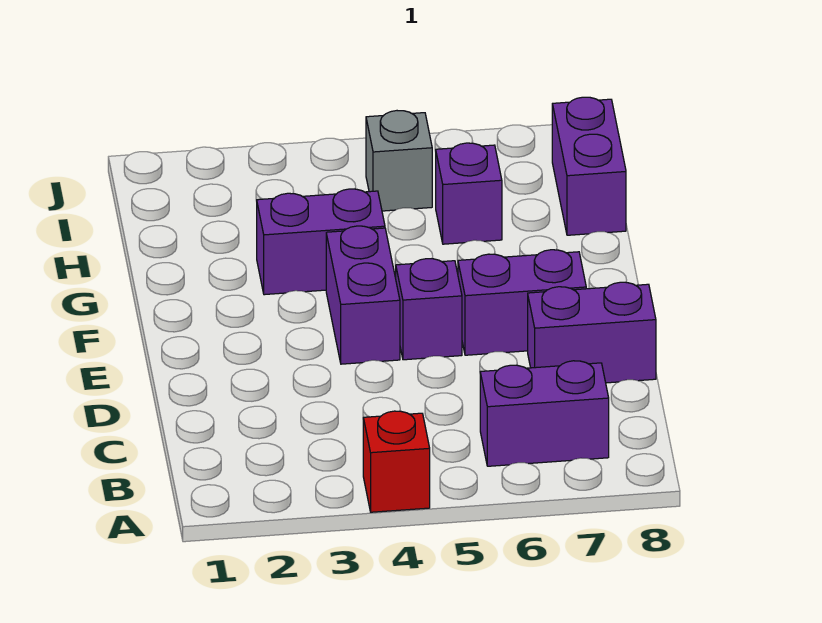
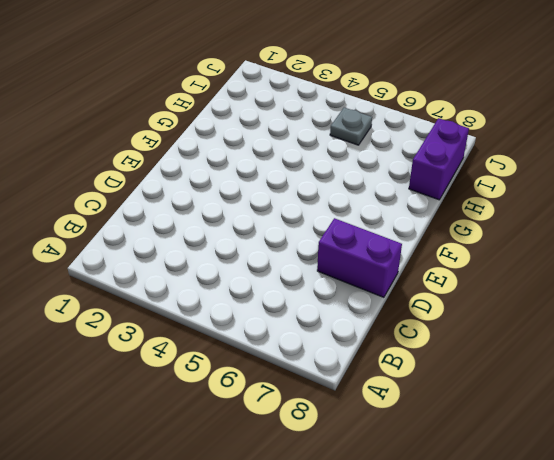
grey plate I5 level 1 -> grey brick I5 level 1
none -> red brick A4 level 1
none -> purple brick B6:B7 level 1

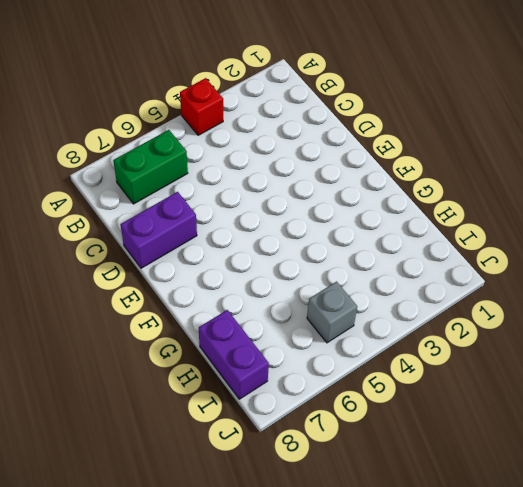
green brick B6:B7 level 1 -> purple brick B6:B7 level 1
none -> purple brick E4:F4 level 1
none -> purple brick E5 level 1

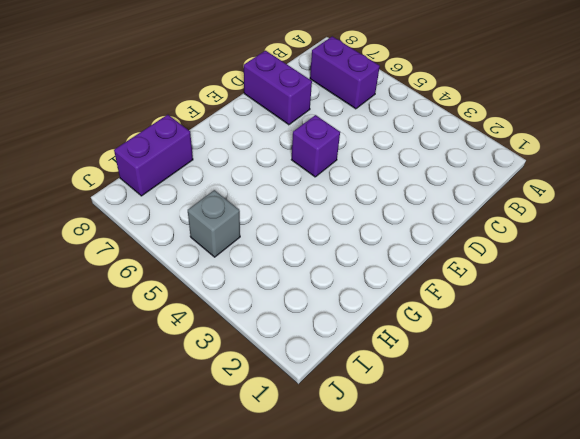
none -> red brick A4 level 1
none -> purple brick E4:F4 level 1

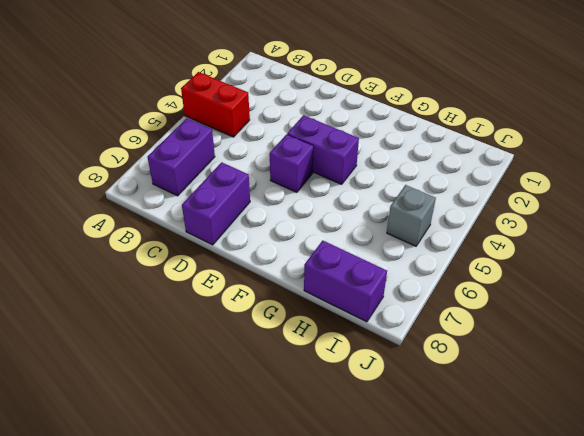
red brick A4:B4 level 1 -> red brick A4 level 1
none -> purple brick E6:E7 level 1
none -> purple brick G3:G4 level 1

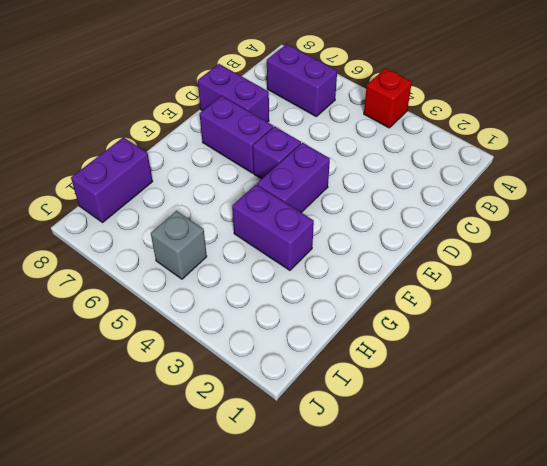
none -> purple brick H6 level 1

